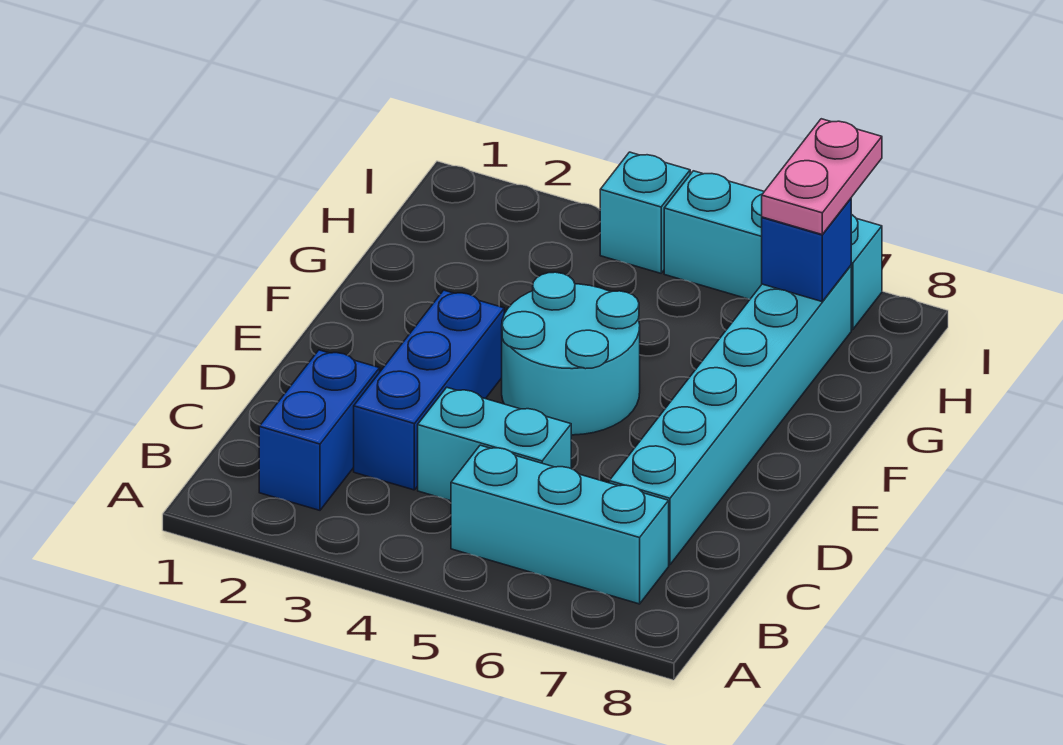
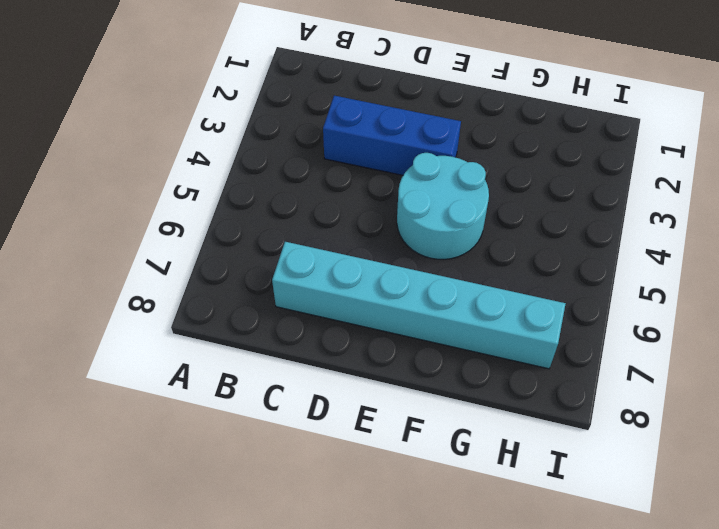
none -> blue brick B2:C2 level 1
none -> cyan brick B5:B7 level 1

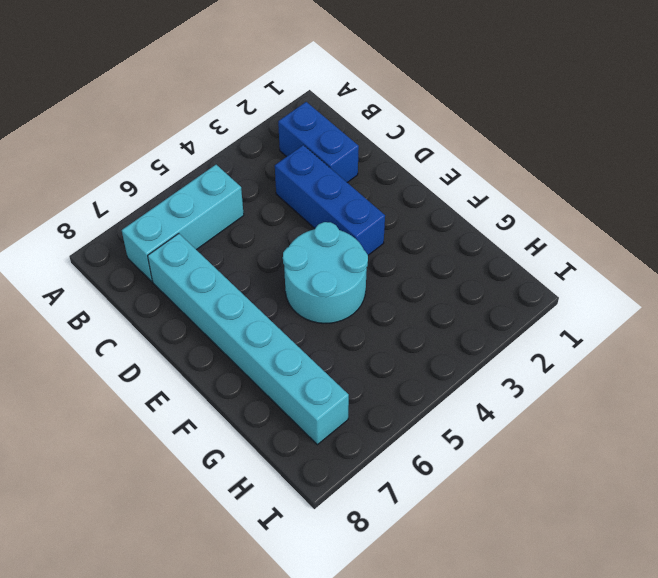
none -> cyan brick C4:C5 level 1
none -> cyan brick I4 level 1

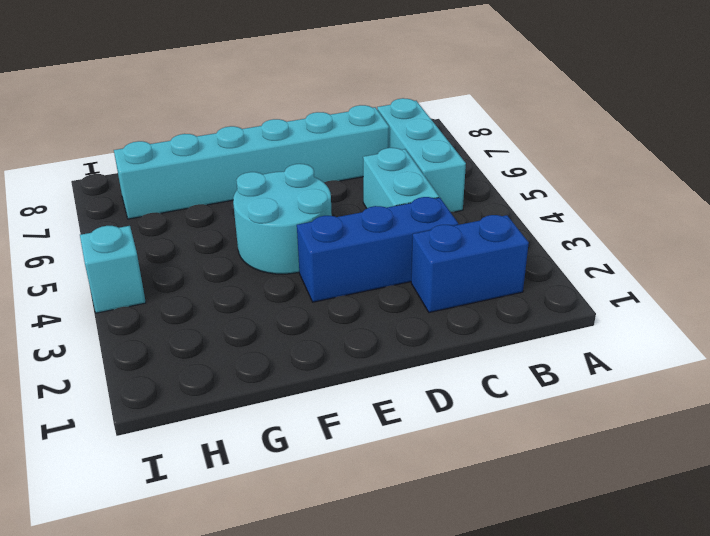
none -> cyan brick I5:I7 level 1
none -> blue brick H7 level 2

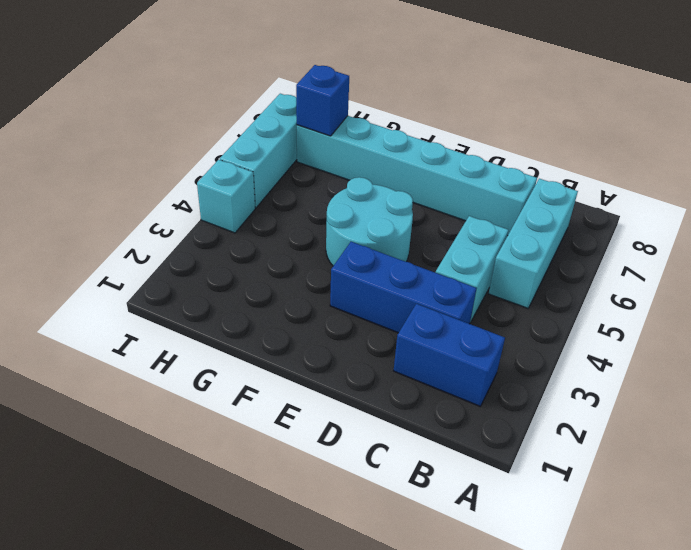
none -> pink plate H7:I7 level 3

